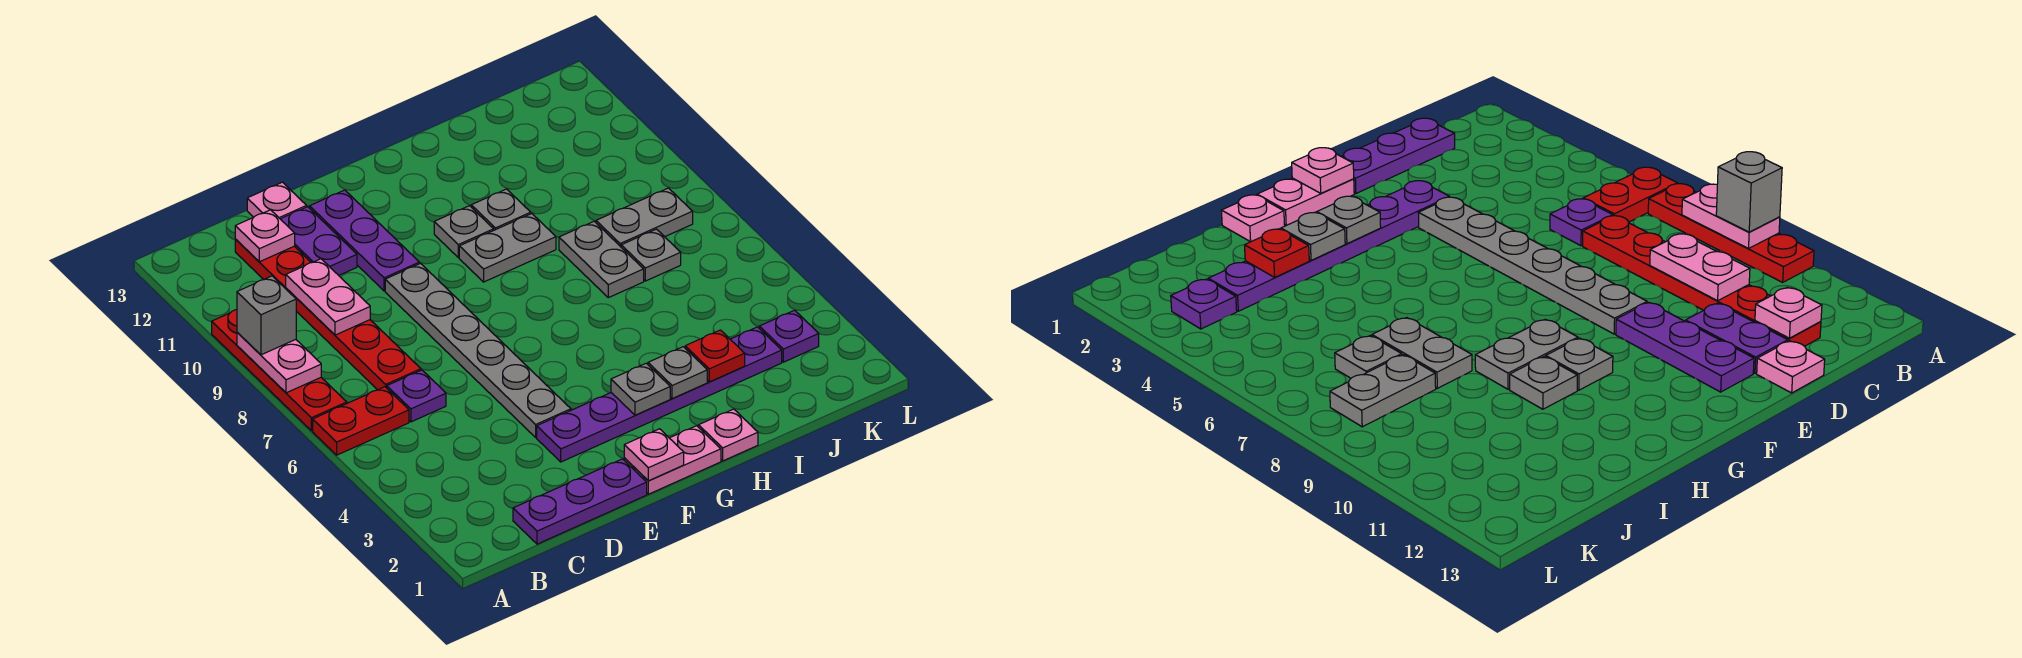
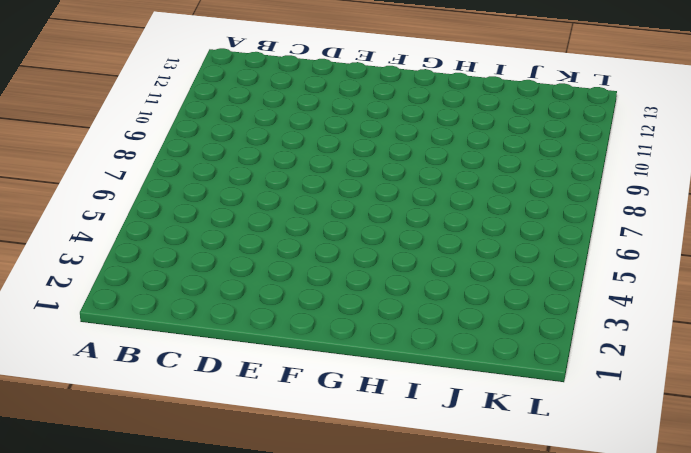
none -> red plate A6:B6 level 1
none -> red plate A7:A10 level 1
none -> purple plate C1:E1 level 1

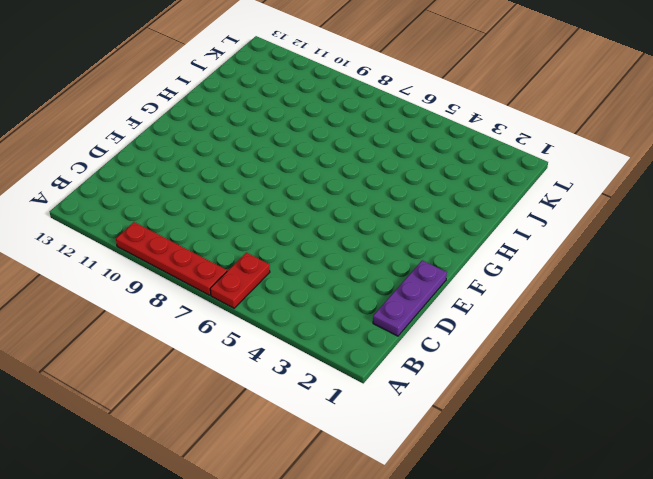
none -> purple plate C6 level 1
none -> red plate C7:C12 level 1
none -> purple plate D11:D12 level 1

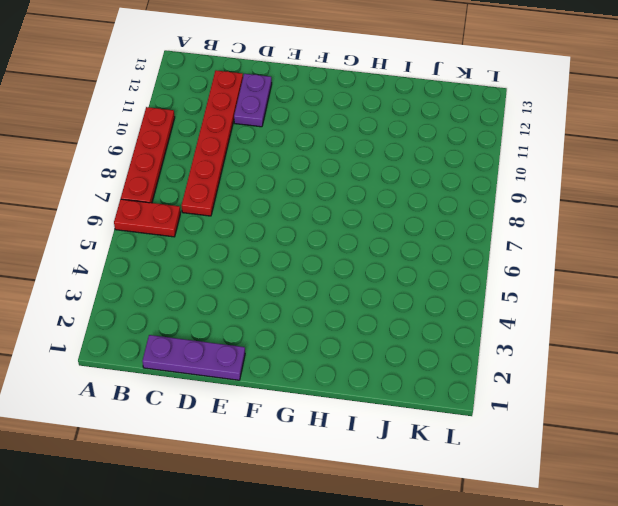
none -> purple plate C6 level 1
none -> pink plate D13 level 1
none -> purple plate E3:J3 level 1

